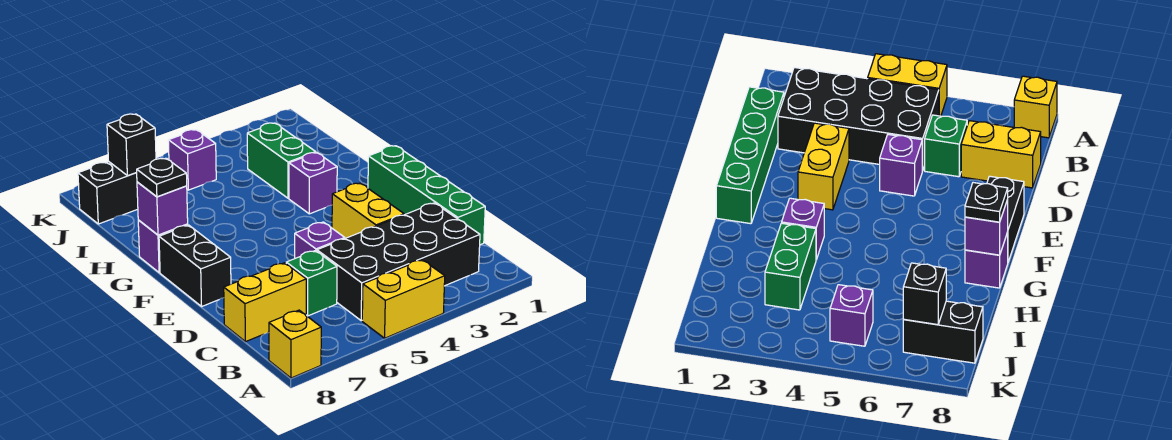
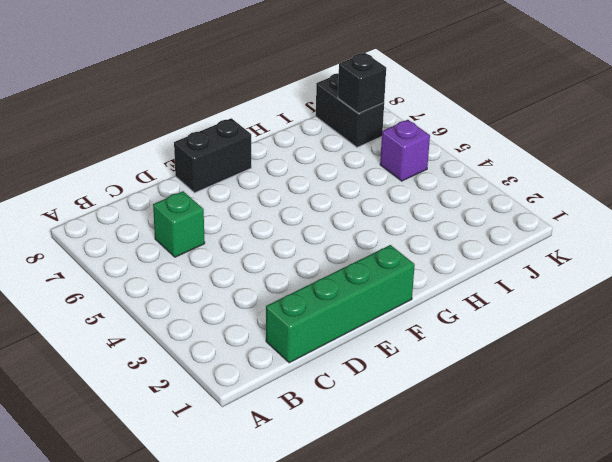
none -> yellow brick A4:A5 level 1
none -> yellow brick A8 level 1
none -> black brick B2:C5 level 1

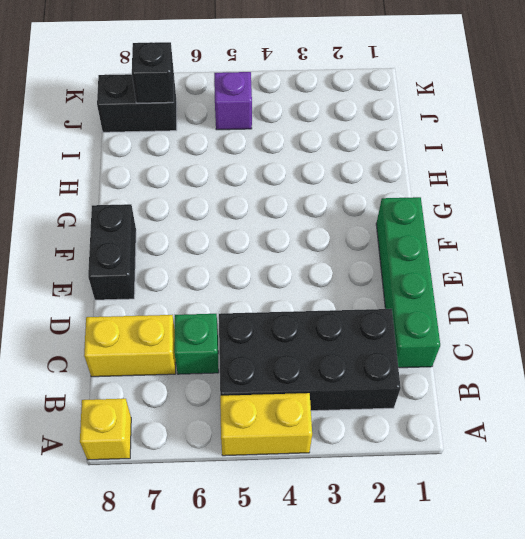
none -> yellow brick D3:E3 level 1
none -> purple brick D5 level 1
none -> purple brick G3 level 1

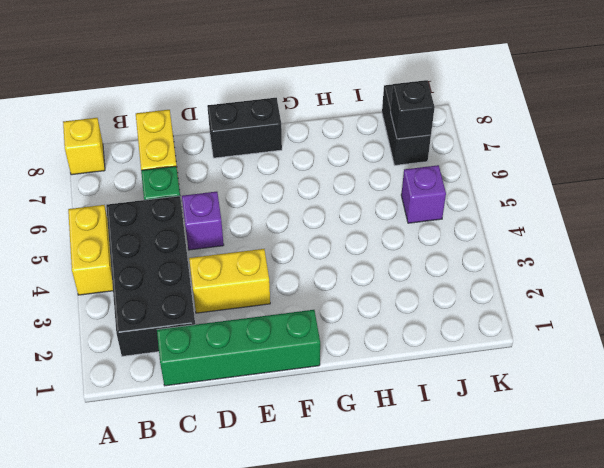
none -> purple brick G3 level 1
none -> purple brick G8 level 1
none -> green brick H3:I3 level 1

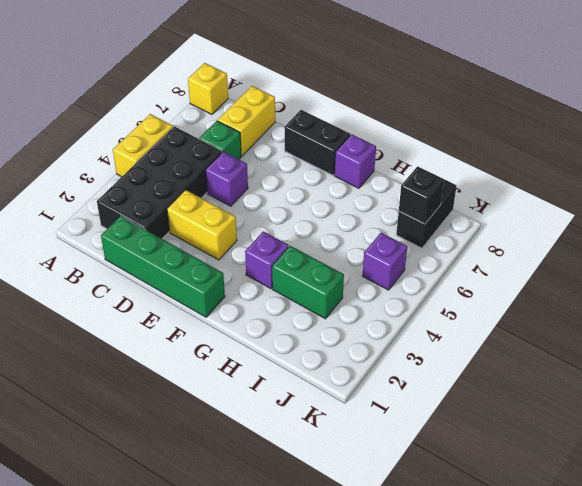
none -> purple brick G8 level 2
none -> black plate G8 level 3

